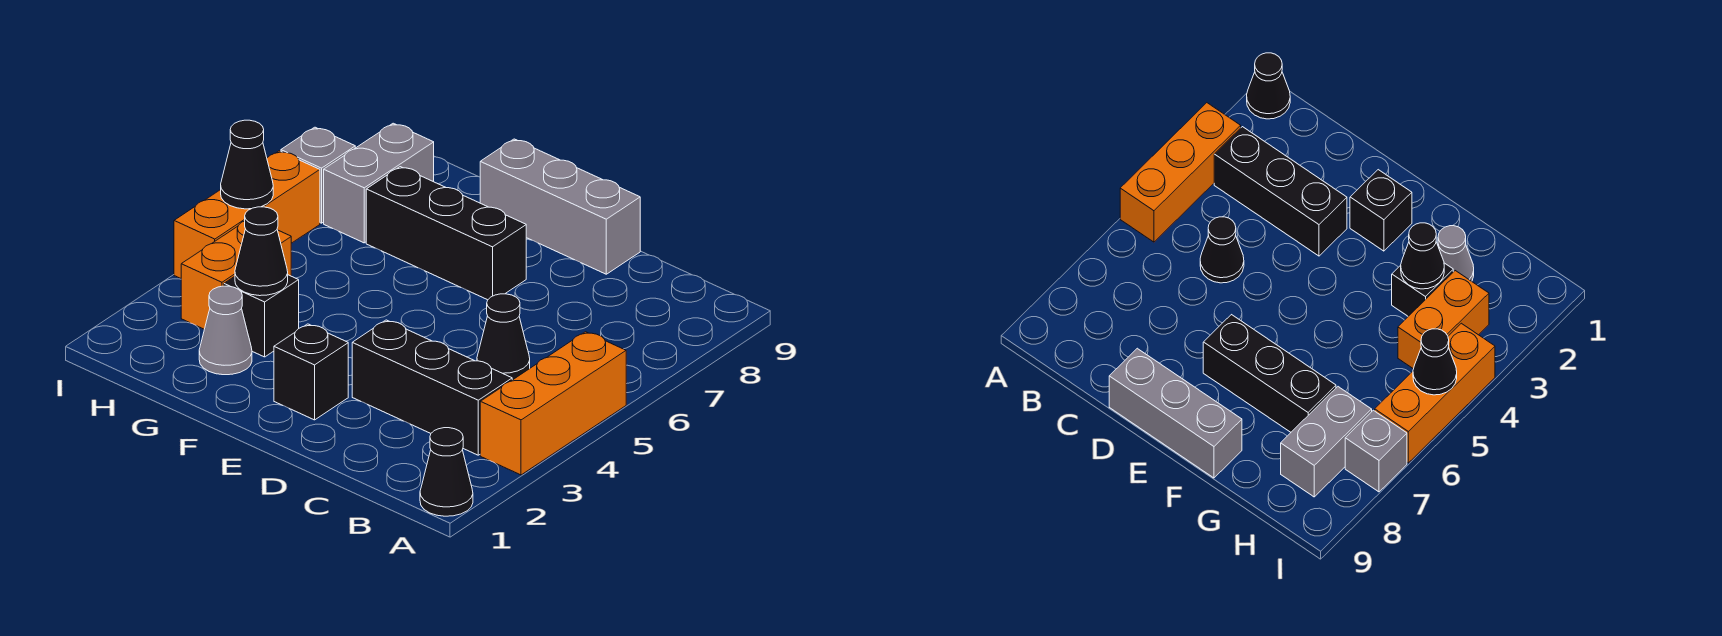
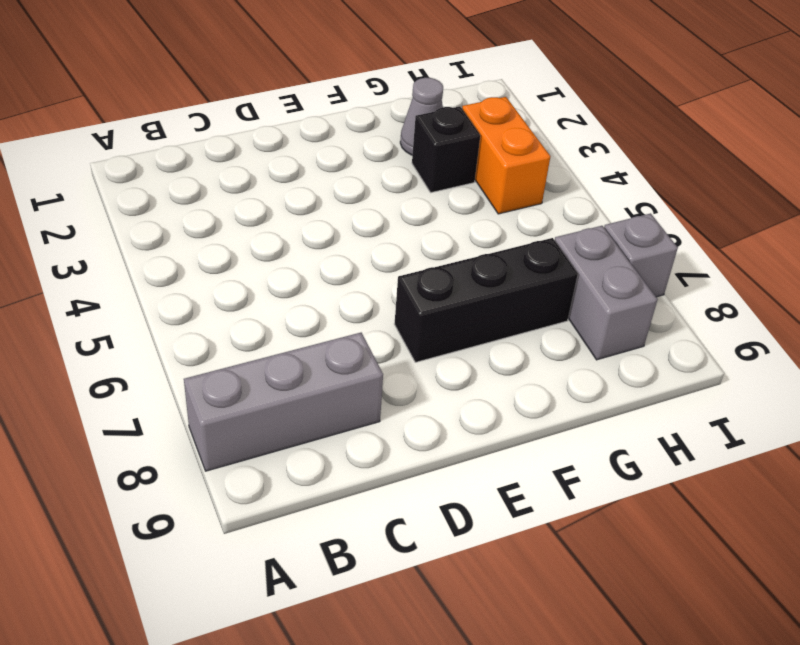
grey brick A8:C8 level 1 -> grey brick D9:F9 level 1
none -> black cone A1 level 1
none -> orange brick A3:A5 level 1
none -> black brick B3:D3 level 1

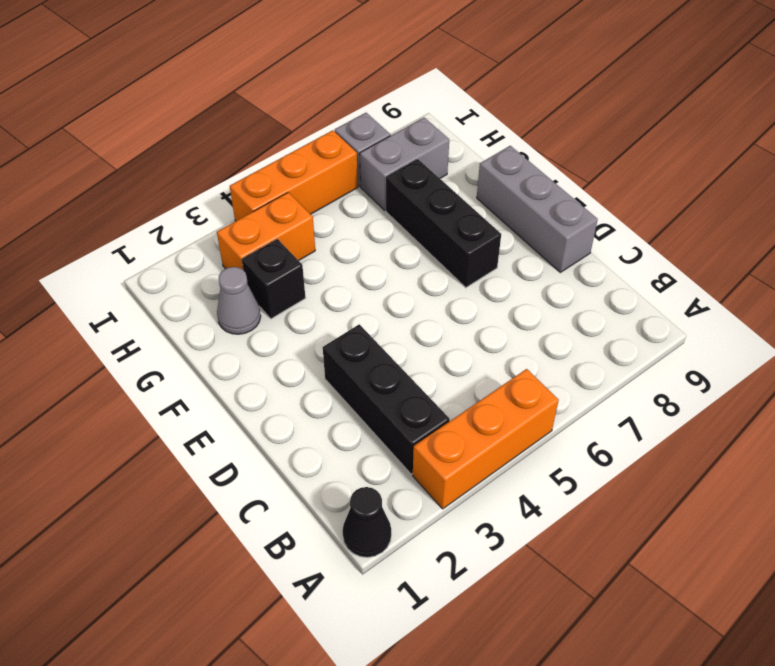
none -> black cone C5 level 1
none -> black brick E2 level 1
none -> black cone G3 level 2

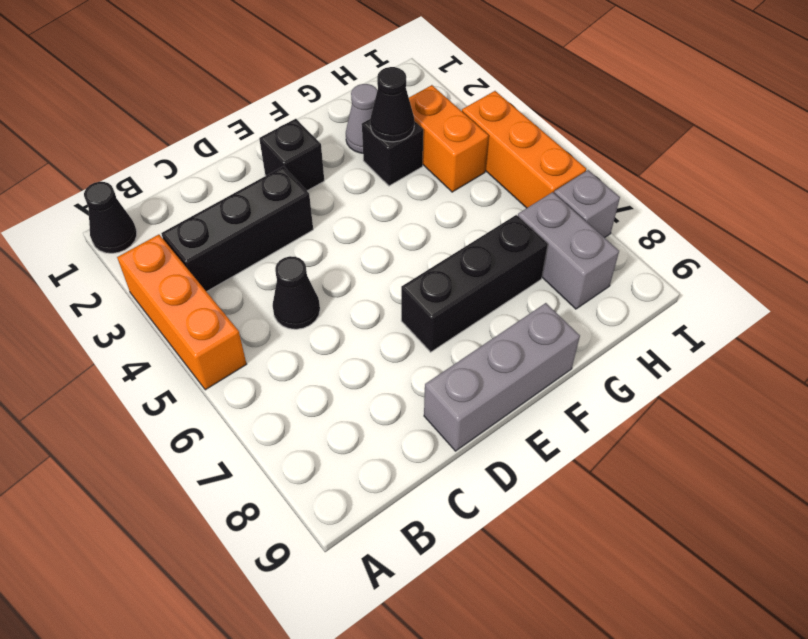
none -> black cone I5 level 2

